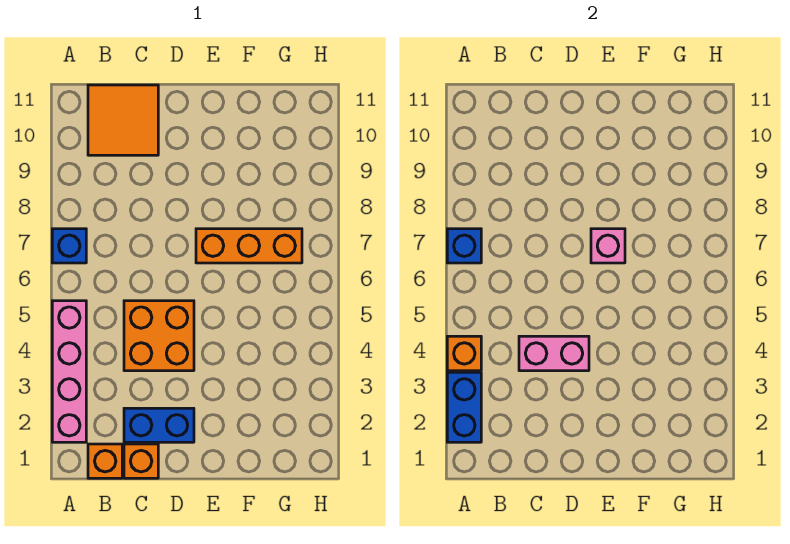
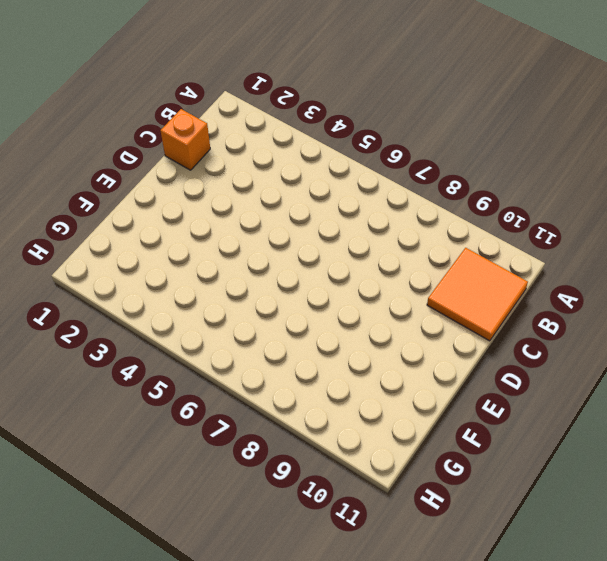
none -> pink brick A2:A5 level 1
none -> blue brick A7 level 1
none -> orange brick B1 level 1

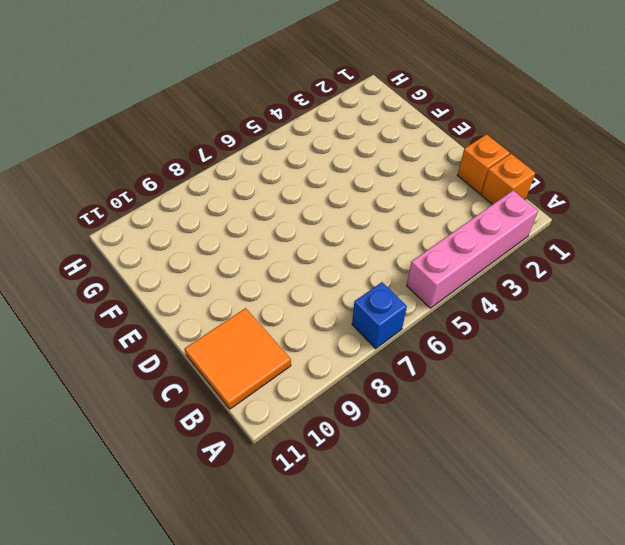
none -> blue brick C2:D2 level 1
none -> orange brick C4:D5 level 1
none -> orange brick E7:G7 level 1

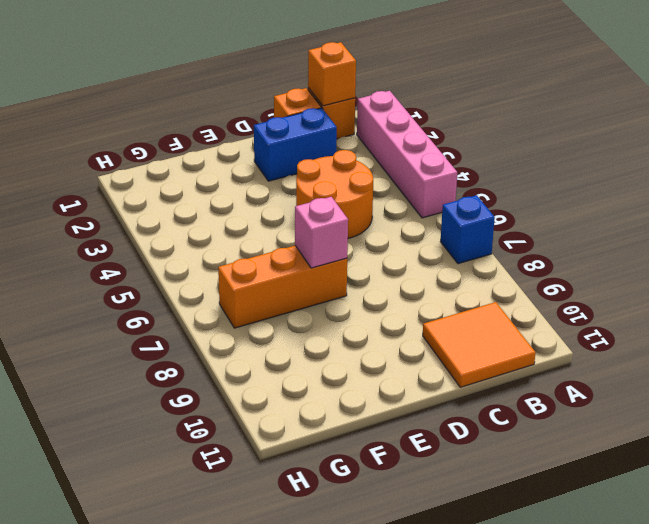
orange brick B1 level 2 -> orange brick A4 level 2
orange round brick C4:D5 level 1 -> orange brick C4:D5 level 1
none -> blue brick A2:A3 level 2
none -> blue brick A7 level 2
none -> pink brick C4:D4 level 2

